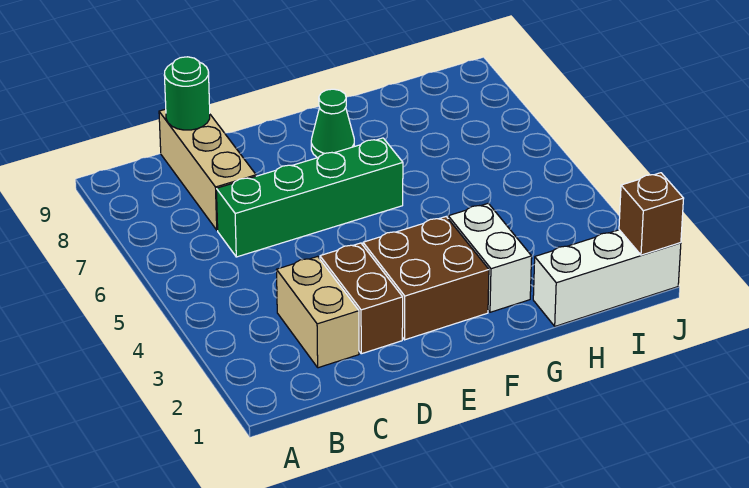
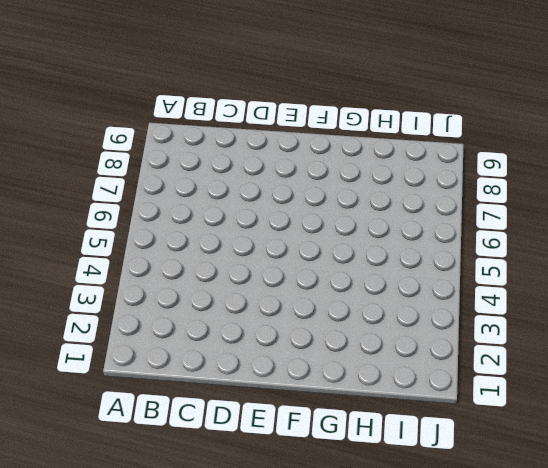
none -> tan brick C2:C3 level 1
none -> green brick C6:F6 level 1

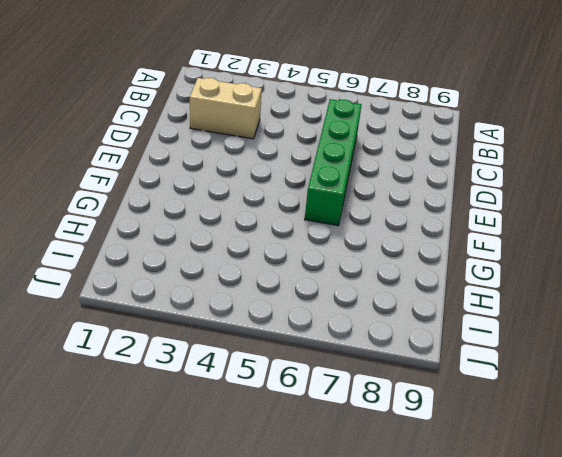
none -> tan brick C7:C9 level 1
none -> brown brick D2:D3 level 1

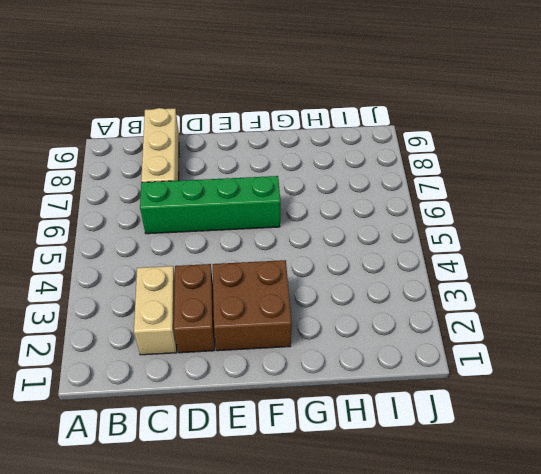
none -> green cone F8 level 1
none -> white brick G2:G3 level 1

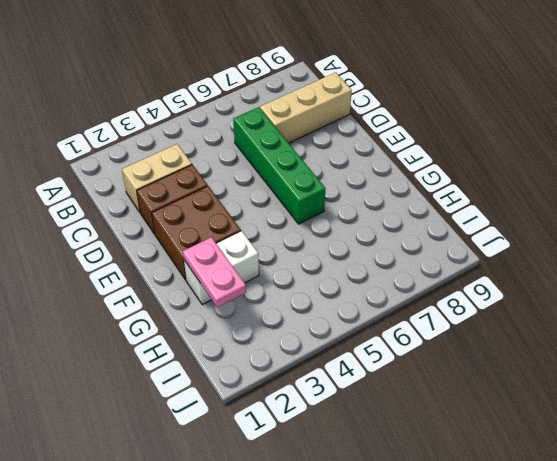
pink plate G2:H2 level 2 -> none
none -> green cone F8 level 1
none -> white brick H1:J1 level 1

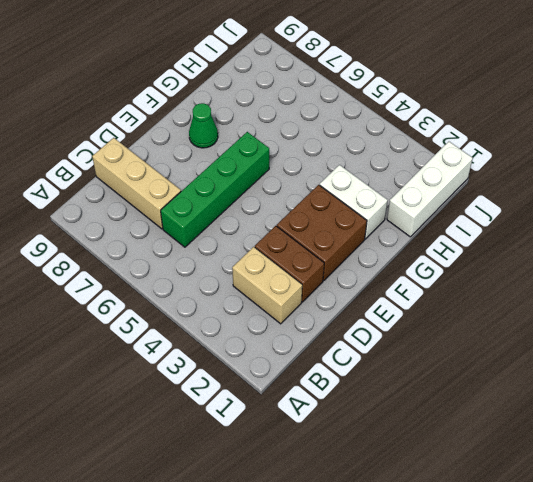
none -> green round brick C9 level 2
none -> brown brick J1 level 2

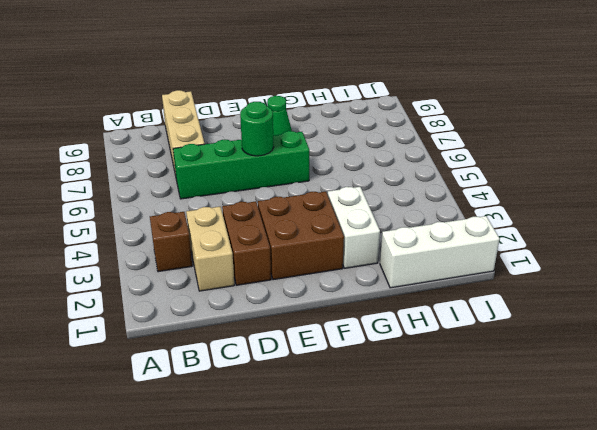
brown brick B3 level 1 -> brown brick J1 level 2
green round brick E6 level 2 -> green round brick C9 level 2

